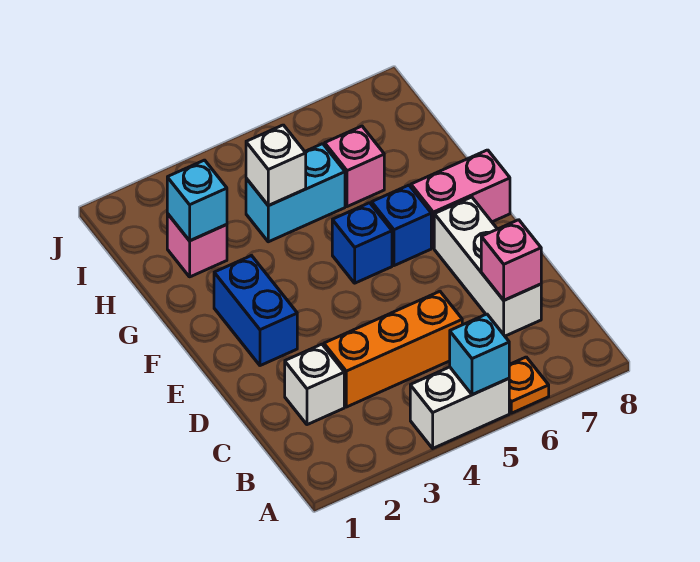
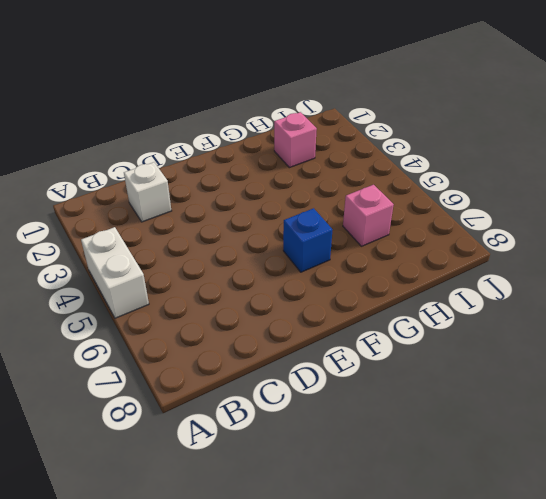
none -> orange plate A6 level 1
none -> orange brick C3:C5 level 1
none -> white brick C7:E7 level 1

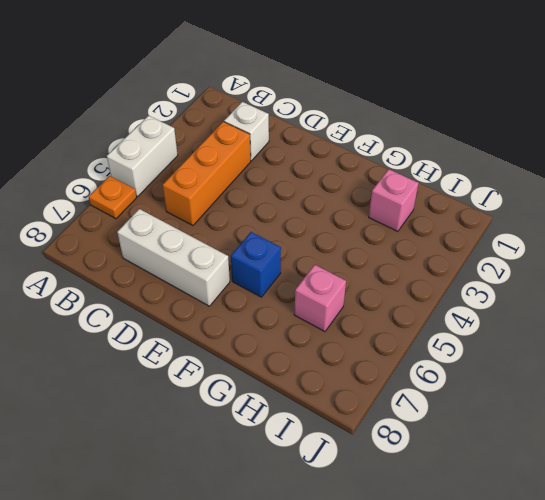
none -> blue brick E2:F2 level 1
none -> blue brick F5 level 1
none -> pink brick F7:F8 level 1

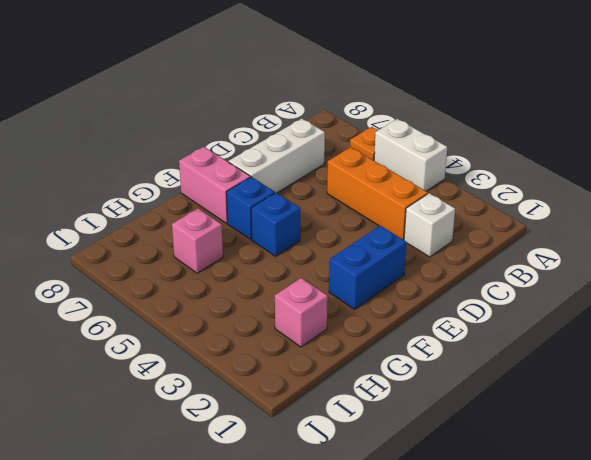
none -> cyan brick H4:H5 level 1
none -> cyan brick A5 level 2
none -> pink brick C7 level 2

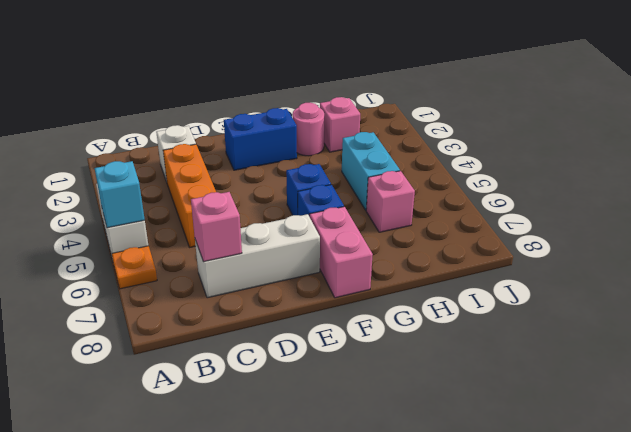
pink round brick G2 level 1 -> none
none -> cyan brick H2 level 2
none -> white brick H4 level 2

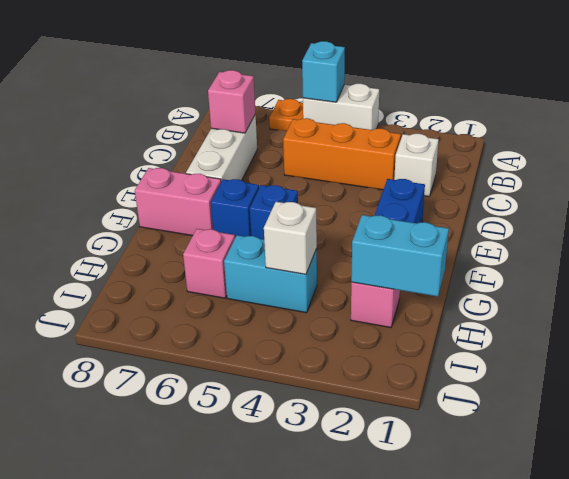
cyan brick H1:H2 level 2 -> cyan brick H2 level 2

